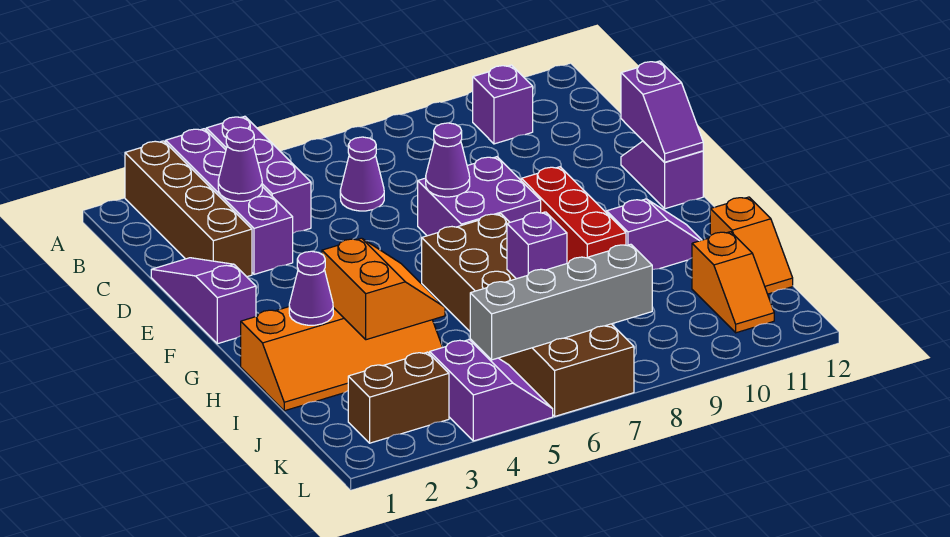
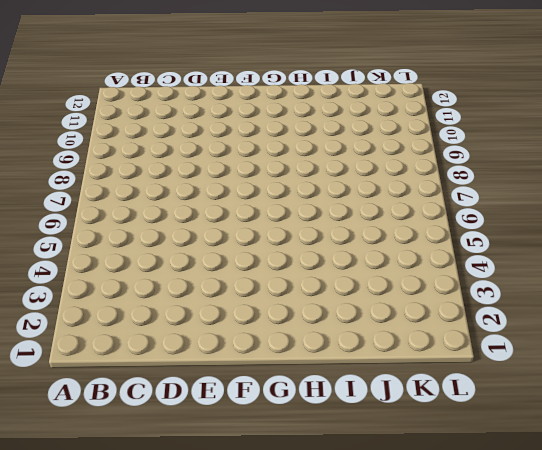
none -> brown brick A2:D2 level 1
none -> purple brick A3:D3 level 1
none -> purple brick A4:C4 level 1

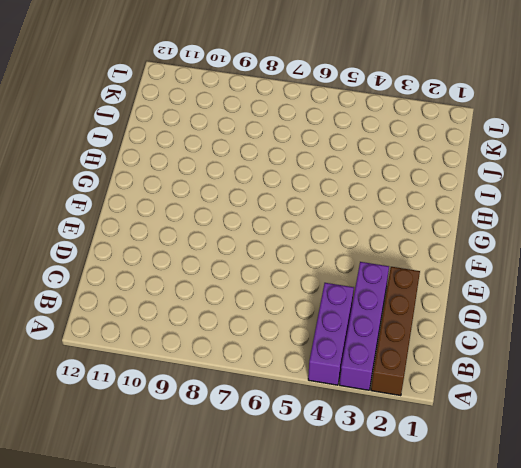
none -> purple brick B10 level 1
none -> purple cone C6 level 1
none -> purple slope D1:F1 level 1 top F

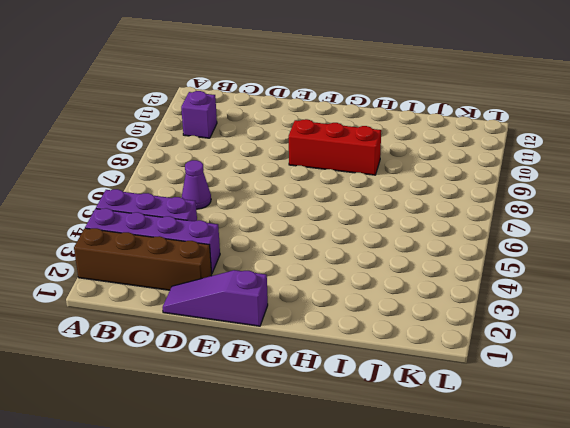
none -> purple brick E7:F8 level 1
none -> purple slope E12:F12 level 1 top F
none -> brown brick G6:L7 level 1

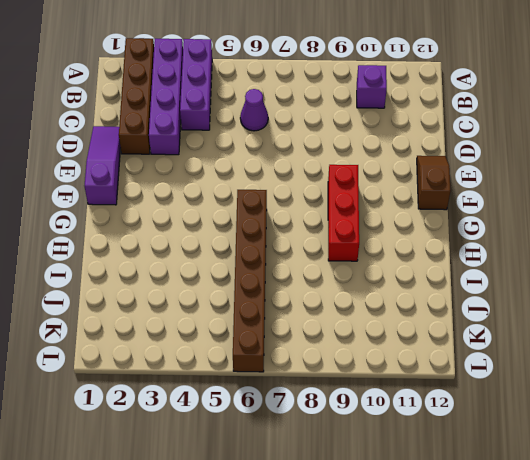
brown slope E12:F12 level 1 top F -> purple slope E12:F12 level 1 top F
brown brick G6:L6 level 1 -> brown brick G6:L7 level 1
none -> purple brick E7:F8 level 1
none -> orange slope H1:I4 level 1 top H
none -> purple slope H10:H11 level 1 top 10

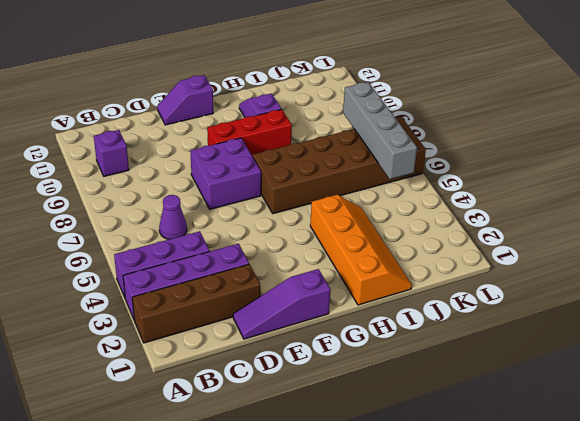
none -> orange slope I12:J12 level 1 top I
none -> orange slope J11:K11 level 1 top J
none -> brown brick K2:K3 level 1

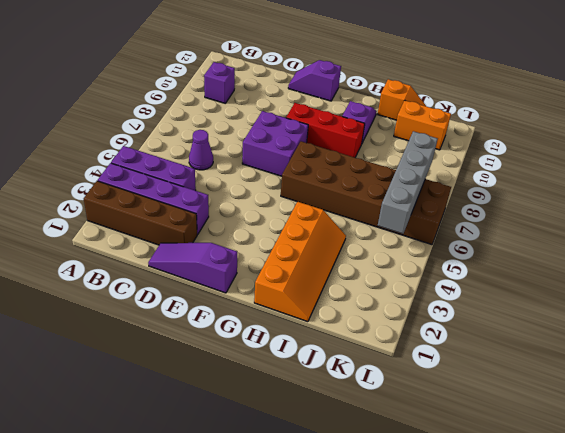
orange brick J11:K11 level 1 -> orange slope J11:K11 level 1 top J
none -> brown brick K2:K3 level 1
none -> purple slope K4:L5 level 1 top 4
none -> purple cone C3 level 2

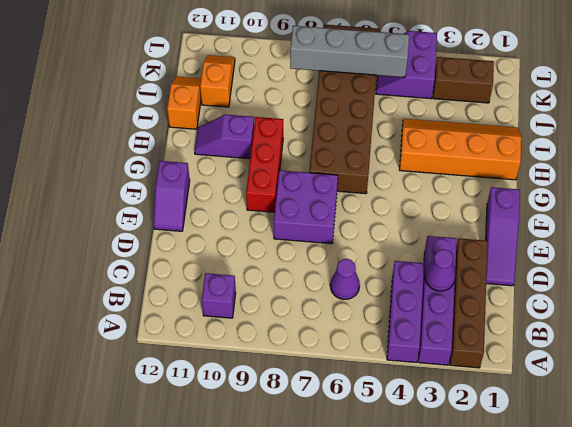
none -> purple cone E7 level 2
none -> purple slope E12:F12 level 2 top E
none -> purple cone H2 level 2

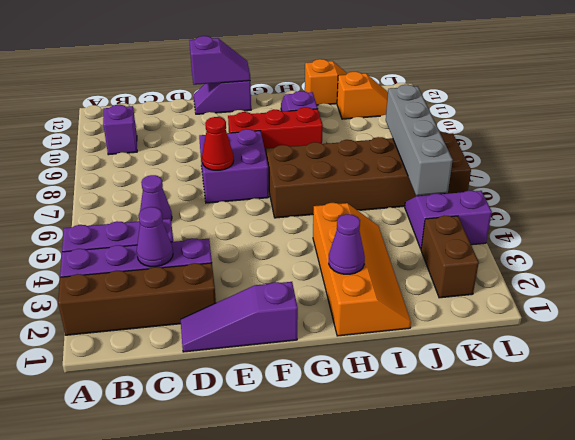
red cone E7 level 2 -> purple cone E7 level 2
none -> orange slope H3:I4 level 2 top 3
none -> purple brick I7 level 2

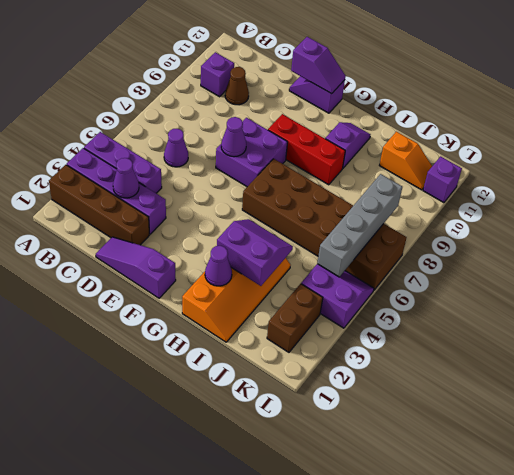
brown cone C10 level 1 -> none
purple slope H3:I4 level 2 top 3 -> orange slope H3:I4 level 2 top 3
purple brick L11 level 1 -> purple brick I7 level 2
none -> orange slope I12:J12 level 1 top I

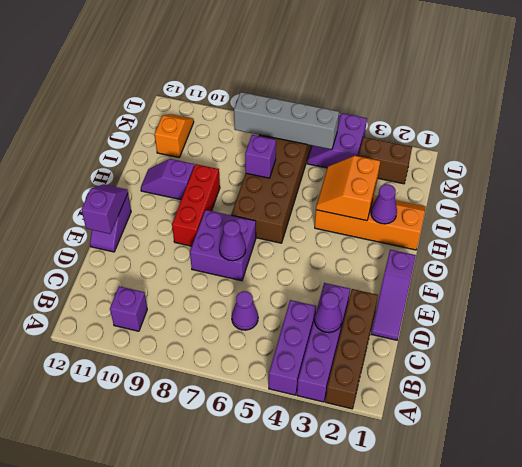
none -> orange slope I12:J12 level 1 top I

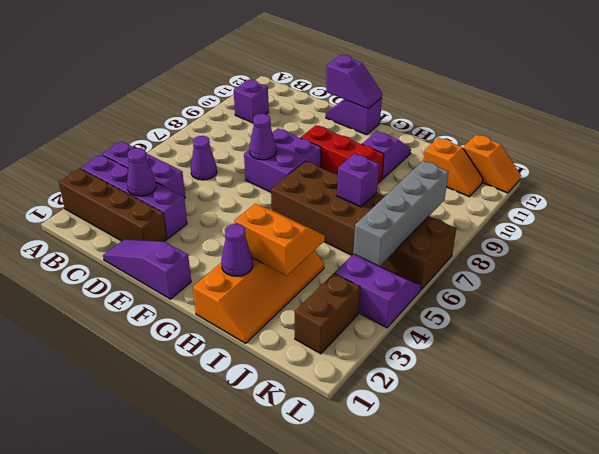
orange slope K12:L12 level 1 top K -> orange slope I12:J12 level 1 top I

